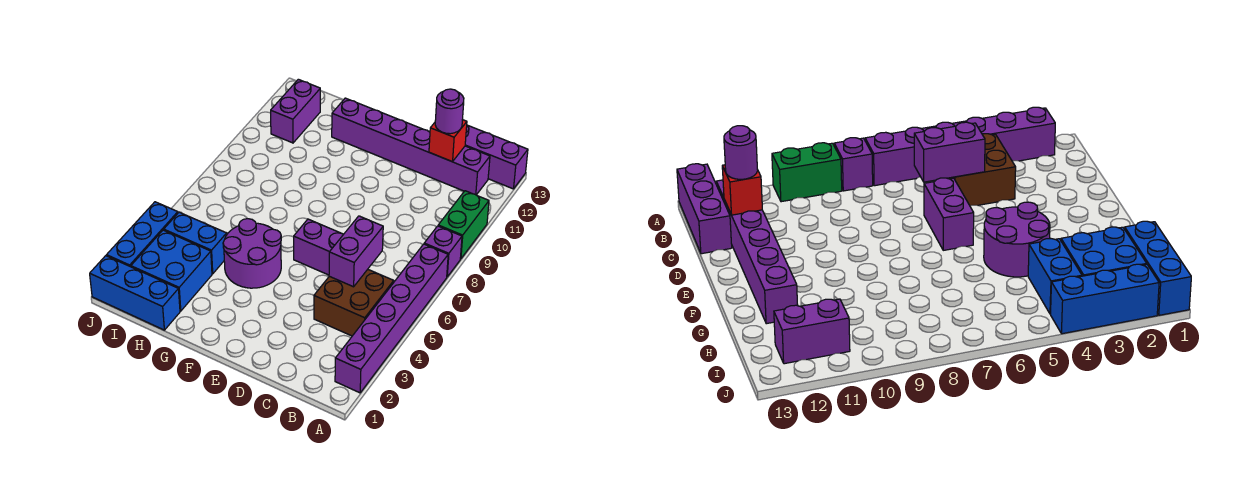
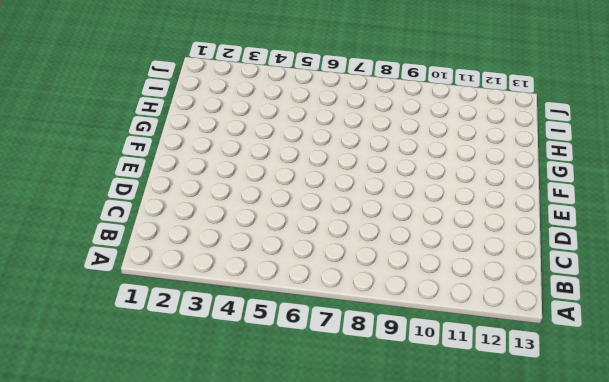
none -> purple brick A2:A7 level 1
none -> purple brick A8 level 1
none -> green brick A9:A10 level 1

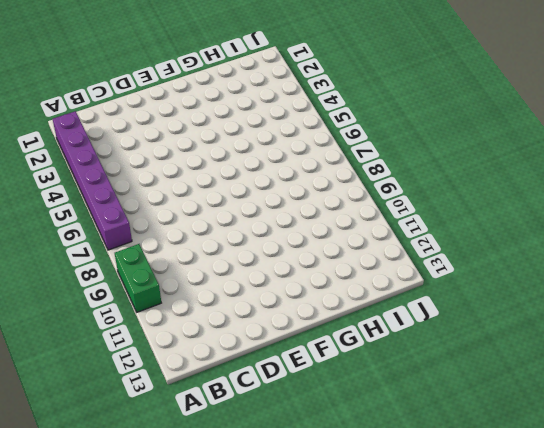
none -> purple brick A8 level 1
none -> purple brick A13:C13 level 1
none -> brown brick B4:C5 level 1

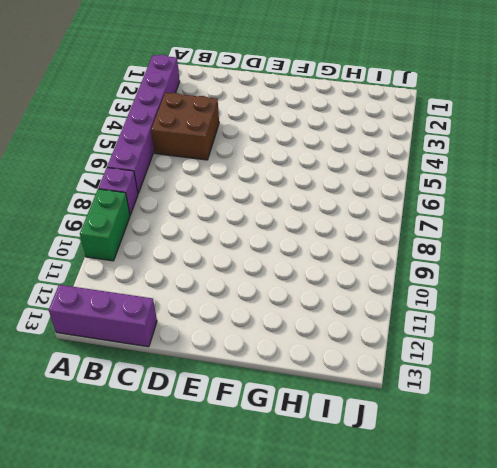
none -> purple brick B12:G12 level 1
none -> purple brick D6:E6 level 1
none -> purple round brick F4:G5 level 1

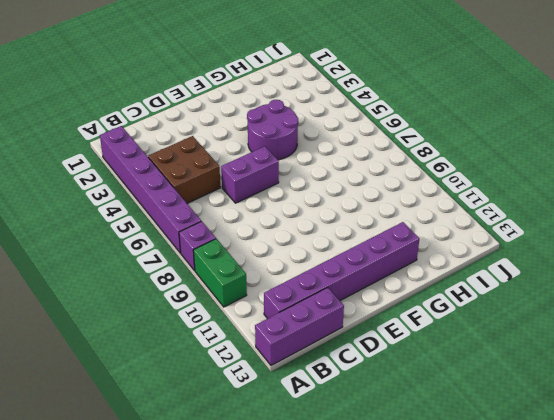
none -> blue brick H1:J1 level 1
none -> blue brick H2:I3 level 1
none -> blue brick H4:I4 level 1

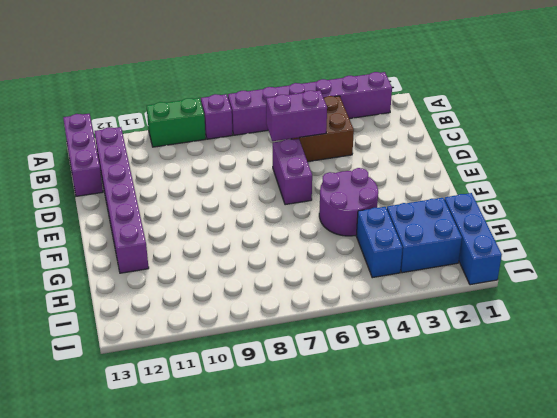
none -> purple brick I11:I12 level 1
none -> blue brick J2:J4 level 1
none -> red brick C12 level 2

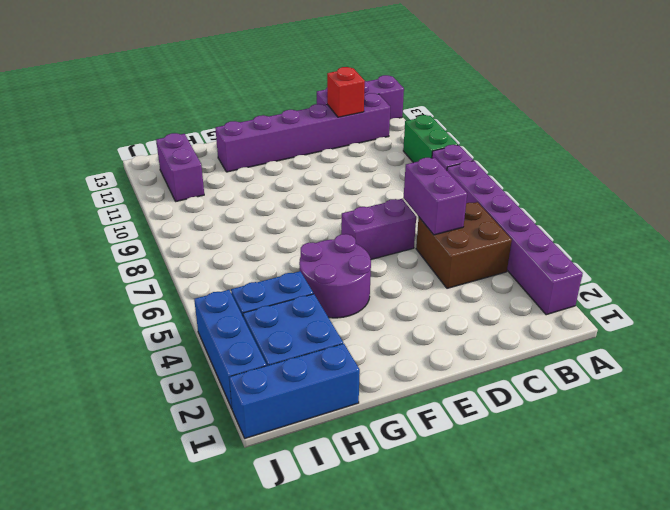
none -> purple round brick C12 level 3

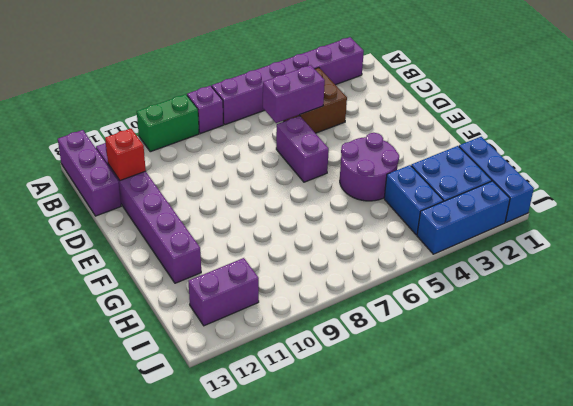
none -> purple round brick C12 level 3

